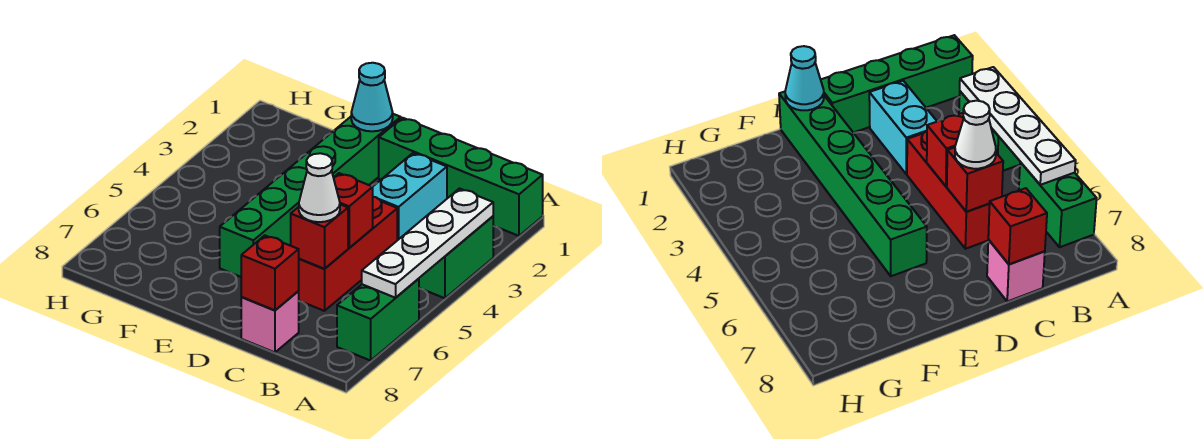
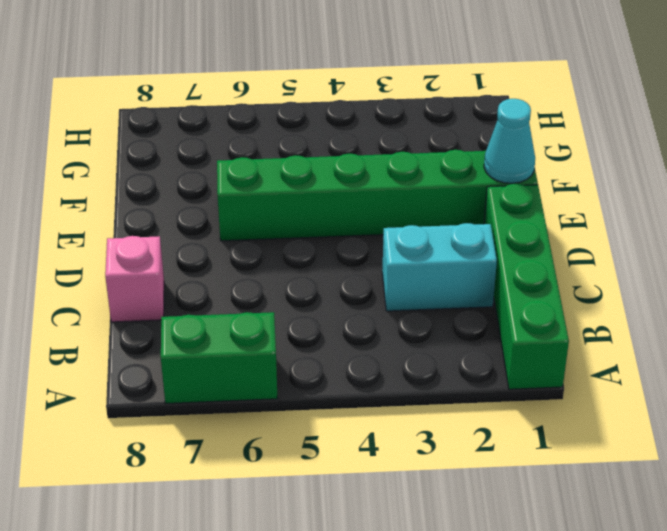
none -> green brick A3:A4 level 1
none -> red brick C4:C6 level 1
none -> white plate A3:A6 level 2

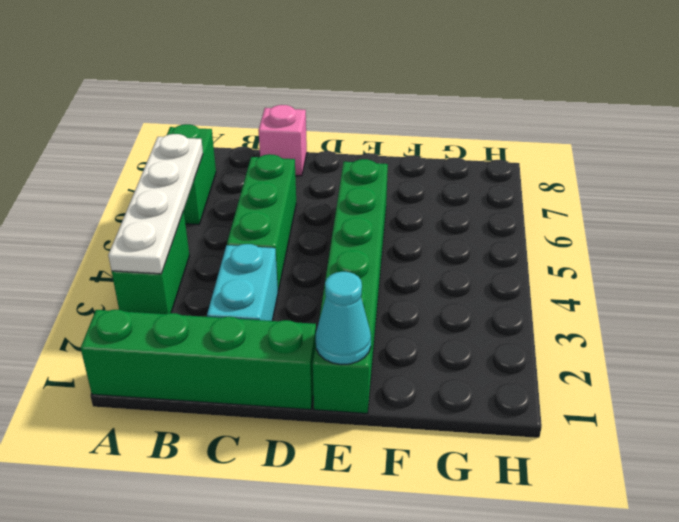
green brick C4:C6 level 1 -> red brick C4:C6 level 1
none -> red brick C5 level 2
none -> red brick C6 level 2
none -> red brick C8 level 2

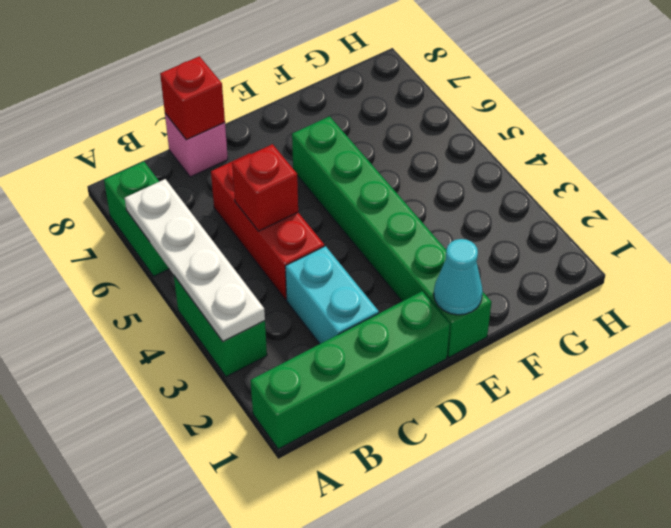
none -> red brick C6 level 2
none -> white cone C6 level 3

